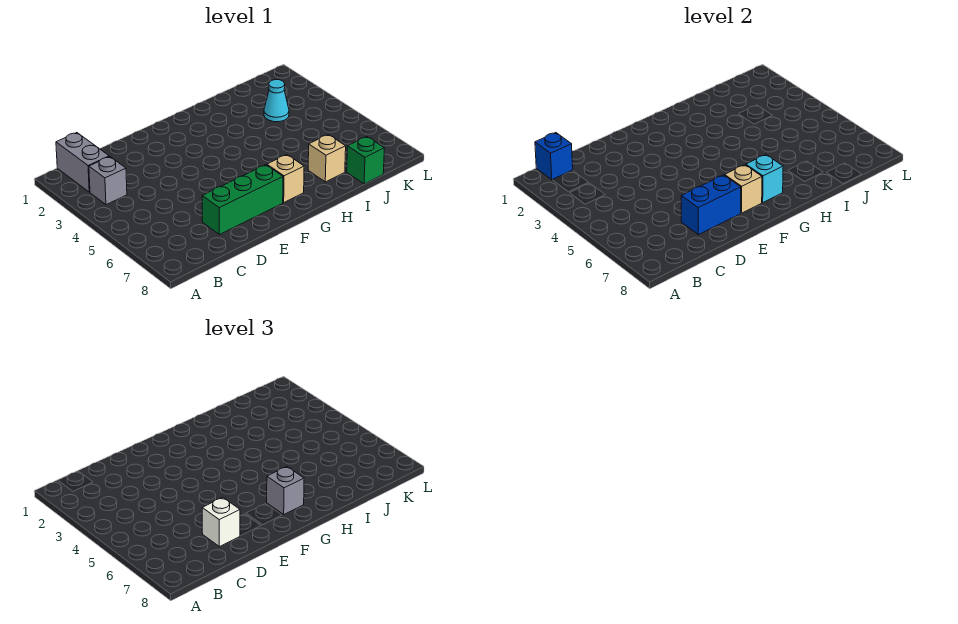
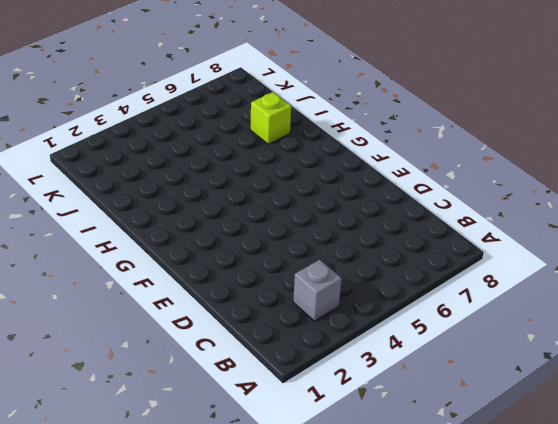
lime brick I7 level 1 -> tan brick I7 level 1
none -> grey brick B1:B2 level 1
none -> green brick D7:F7 level 1
none -> tan brick G7 level 1

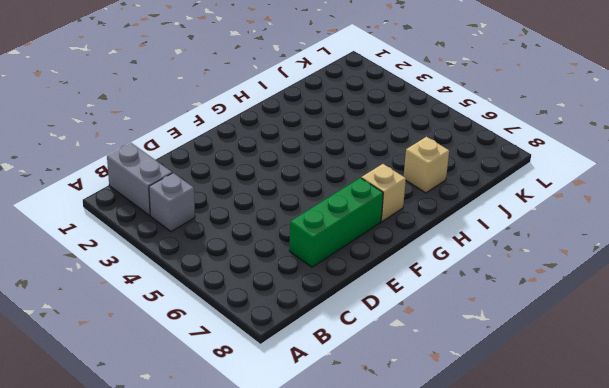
none -> cyan cone J3 level 1
none -> green brick J8 level 1
none -> blue brick B1 level 2

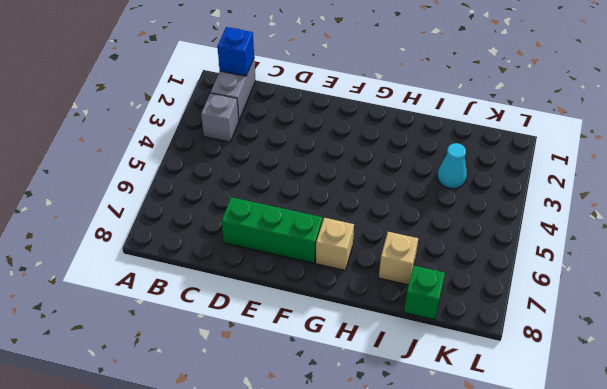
none -> blue brick D7:E7 level 2
none -> tan brick F7 level 2
none -> cyan brick G7 level 2

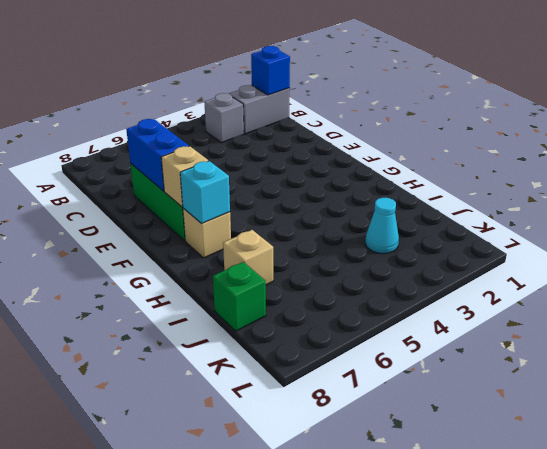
none -> white brick D7 level 3
none -> grey brick G7 level 3

